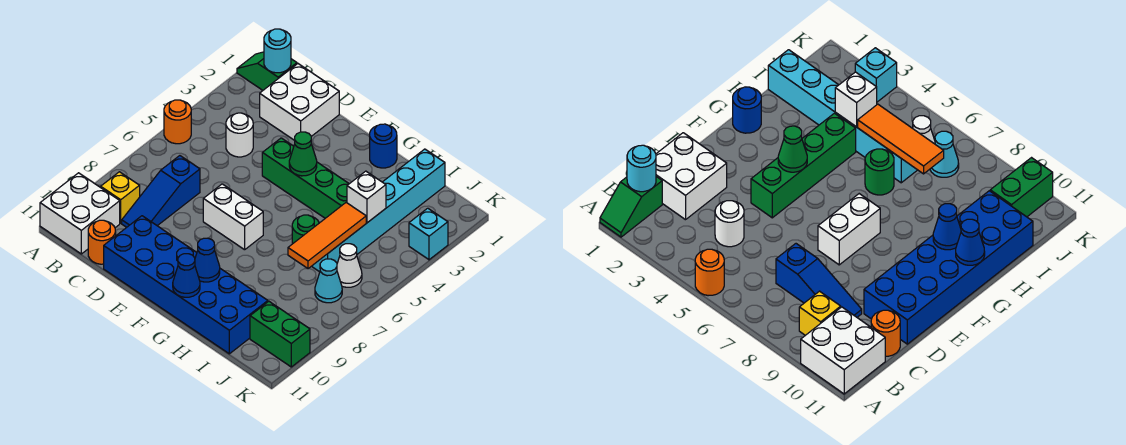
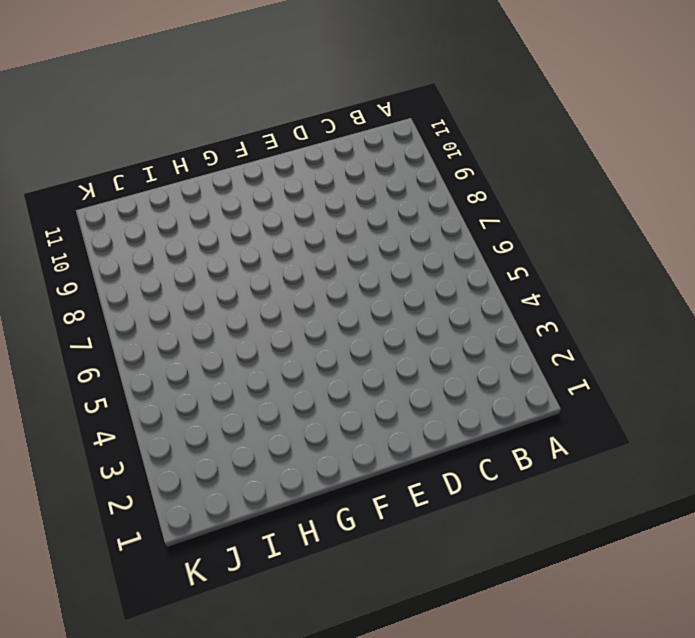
none -> green slope A1:B1 level 1 top B
none -> orange round brick A5 level 1
none -> white brick A10:B11 level 1

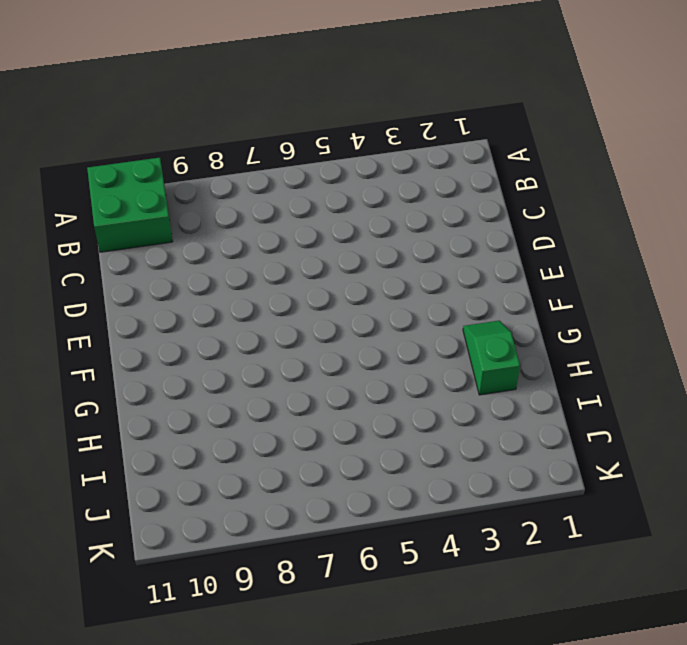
green brick A10:B11 level 1 -> white brick A10:B11 level 1
green slope G2:H2 level 1 top H -> green slope A1:B1 level 1 top B
none -> orange round brick A5 level 1
none -> yellow brick B9 level 1
none -> white brick C1:D2 level 1

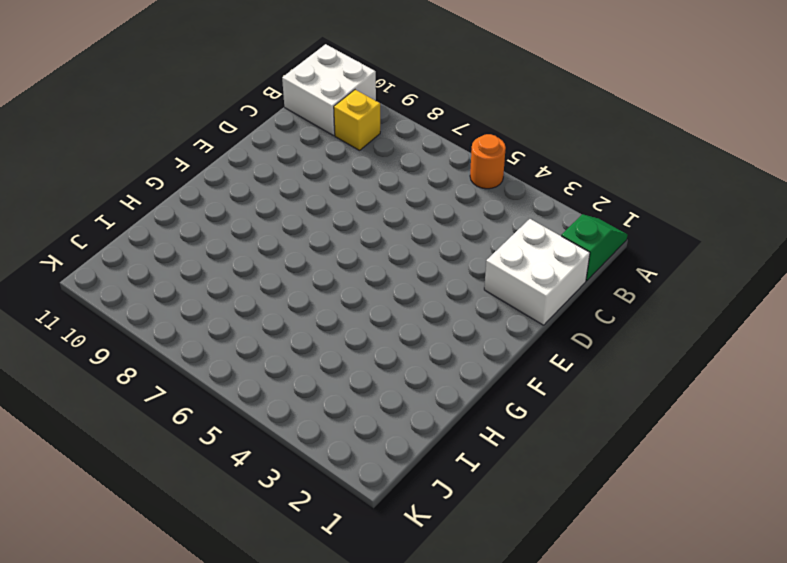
none -> white round brick C4 level 1
none -> blue slope C7:C9 level 1 top 7
none -> orange round brick C11 level 1

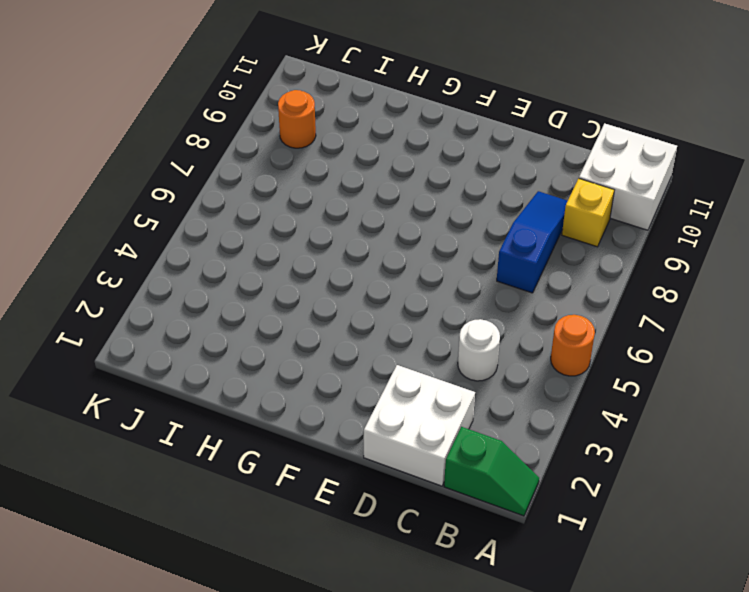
orange round brick J9 level 1 -> orange round brick C11 level 1
none -> blue brick D10:I11 level 1
none -> green brick E4:H4 level 1
none -> white brick E7:F7 level 1

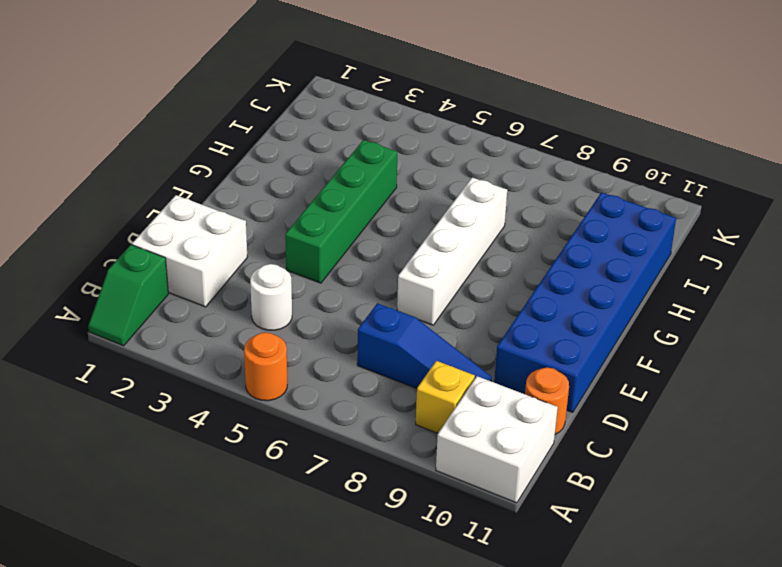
white brick E7:H7 level 1 -> white brick E7:F7 level 1
none -> blue round brick G1 level 1
none -> green round brick H6 level 1
none -> cyan brick I1:I6 level 1

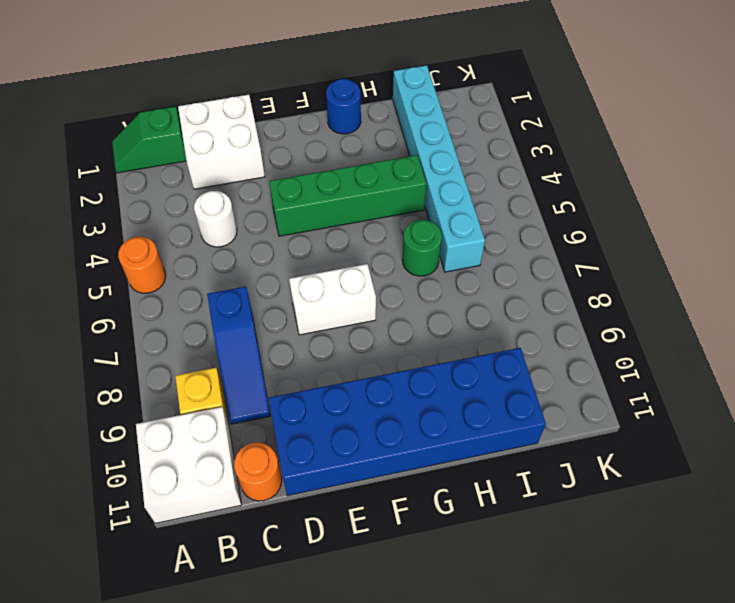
none -> white cone J6 level 1
none -> cyan cone J7 level 1
none -> green brick J10:K10 level 1

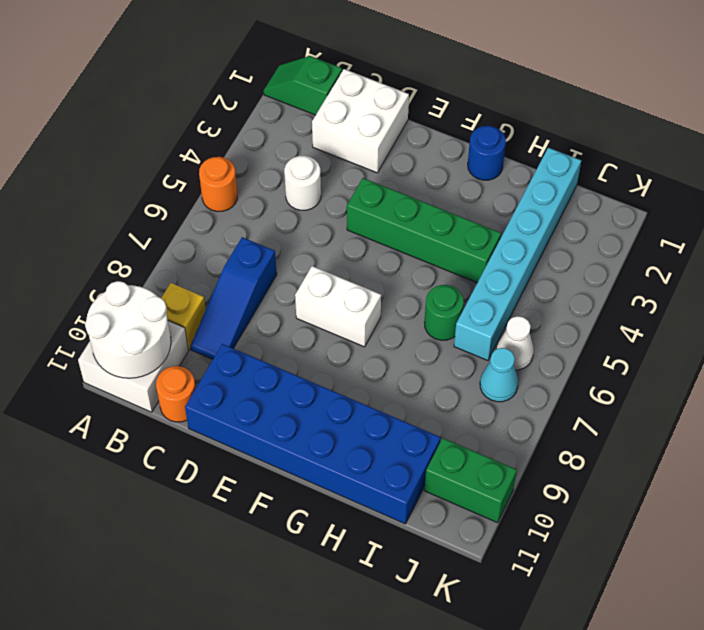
white round brick A10:B11 level 2 -> none
none -> cyan brick K3 level 1
none -> cyan round brick B1 level 2
none -> green cone F4 level 2

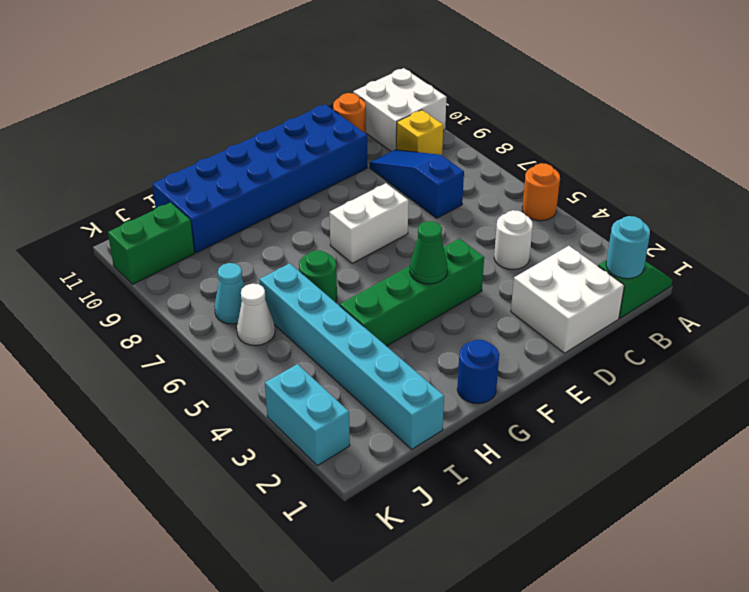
cyan brick K2:K3 level 1 -> cyan brick K3 level 1
none -> blue cone G10 level 2
none -> blue cone G11 level 2
none -> white brick I4 level 2

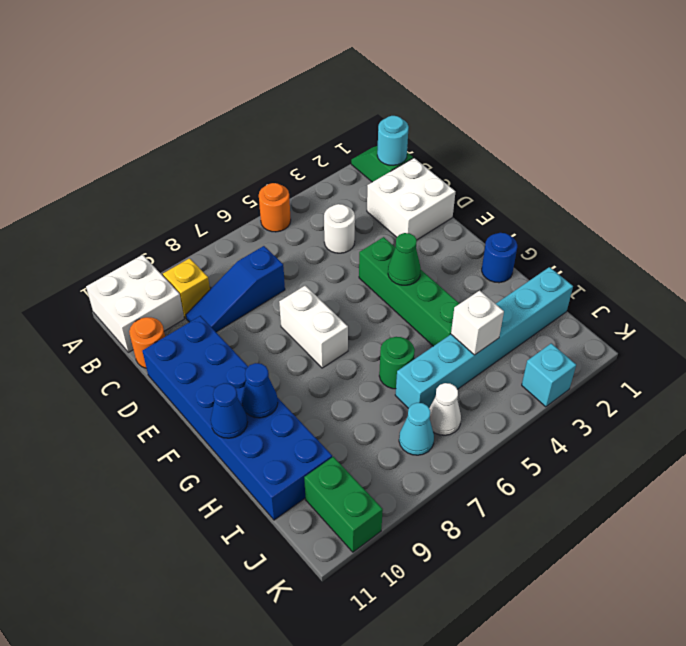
none -> orange tile I5:I7 level 2

